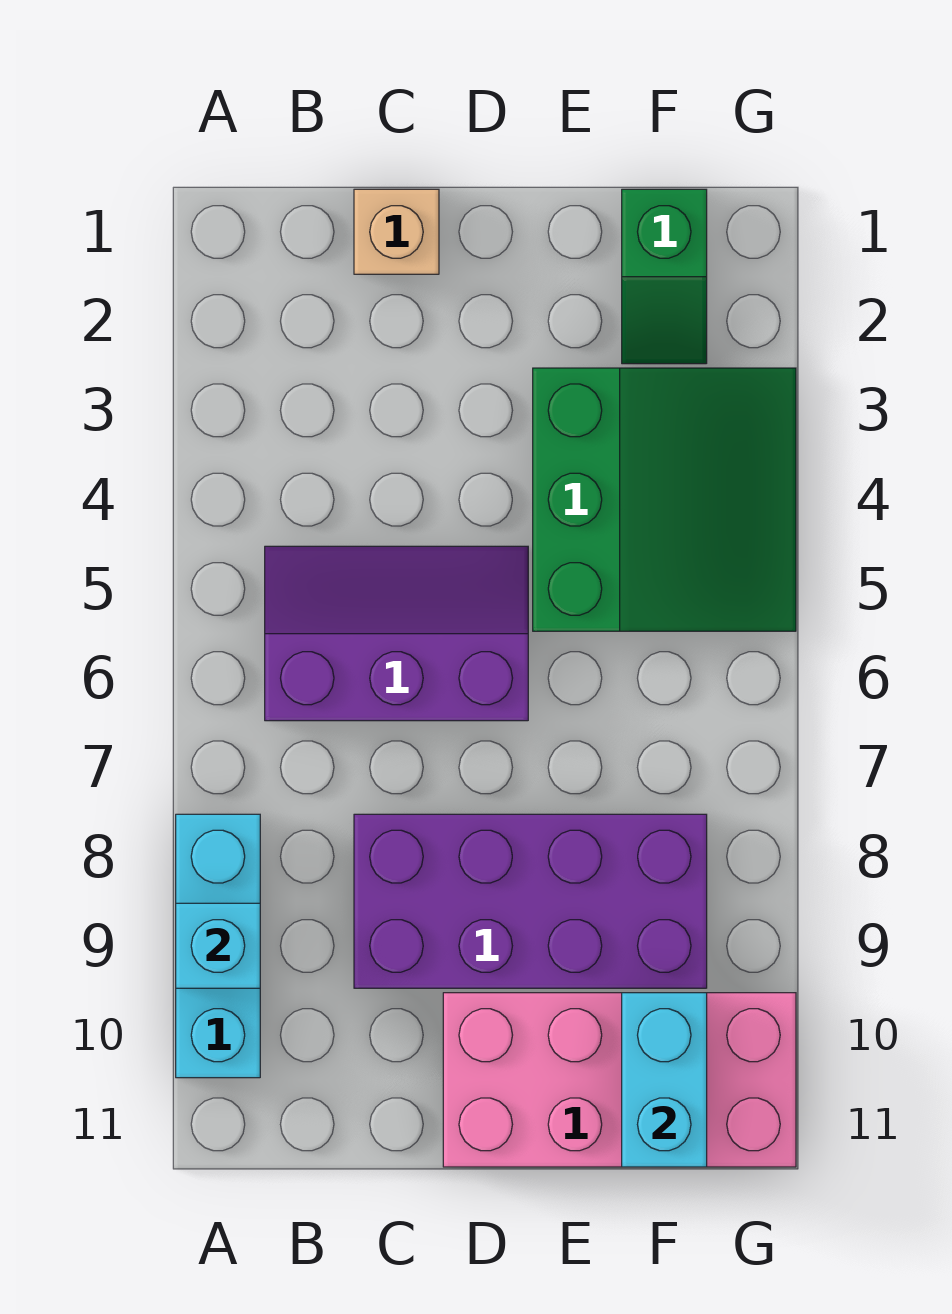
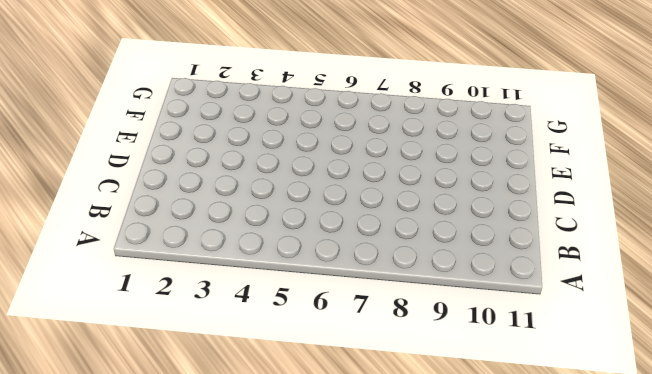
none -> cyan brick A8:A10 level 1
none -> purple slope B5:D6 level 1 top 6

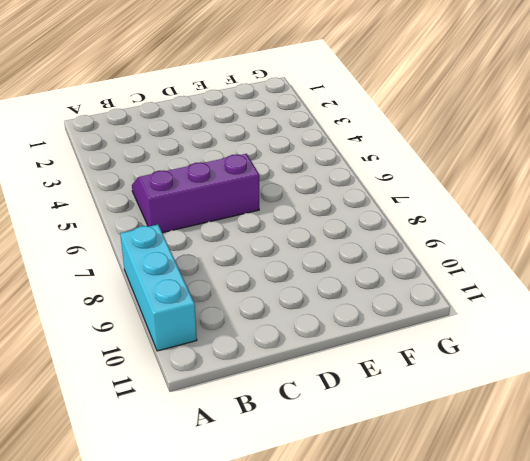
none -> tan brick C1 level 1
none -> purple brick C8:F9 level 1

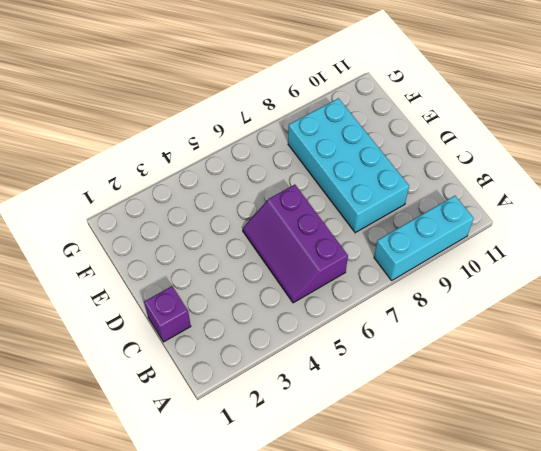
purple brick C1 level 1 -> tan brick C1 level 1
cyan brick C8:F9 level 1 -> purple brick C8:F9 level 1
none -> pink brick D10:G11 level 1
none -> green slope E3:G5 level 1 top E

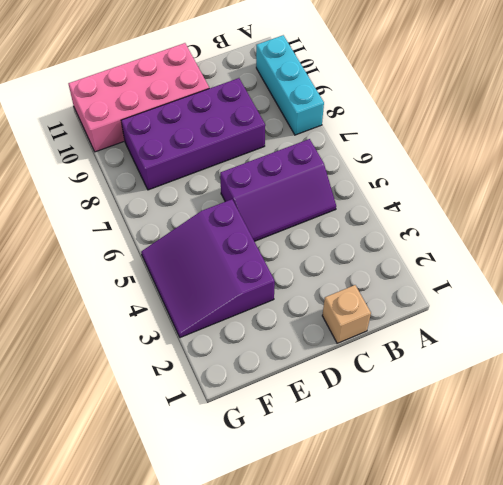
purple slope E3:G5 level 1 top E -> green slope E3:G5 level 1 top E
none -> green slope F1:F2 level 1 top 1
none -> cyan brick A9 level 2

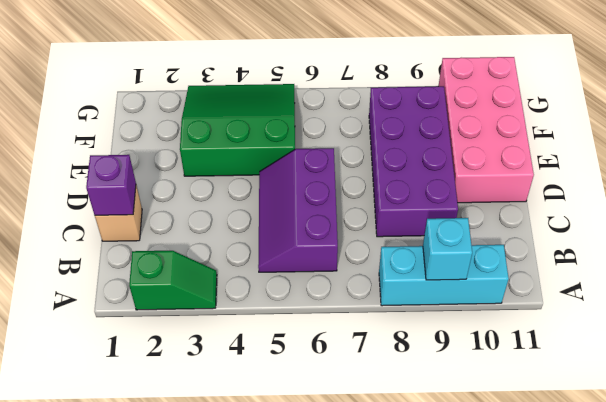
green slope A2:A3 level 1 top 2 -> green slope F1:F2 level 1 top 1
purple brick C1 level 2 -> none
none -> cyan brick F10:F11 level 2

